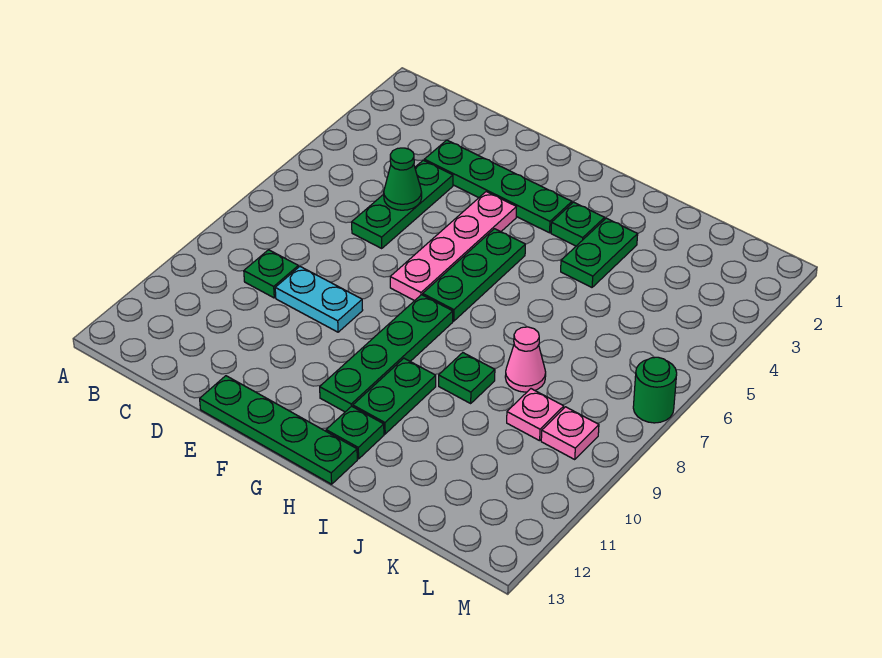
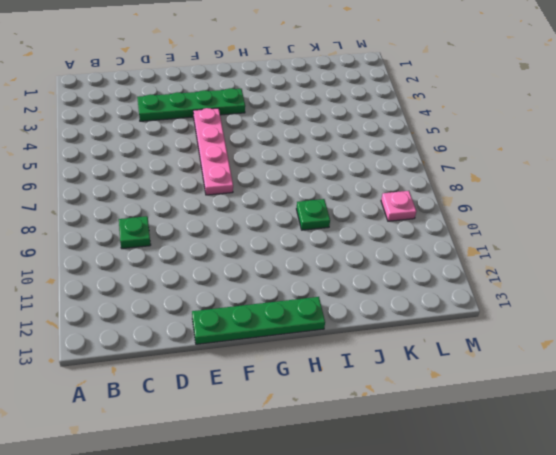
none -> green plate D4:D6 level 1
none -> cyan plate D9:E9 level 1
none -> green plate G5:G7 level 1

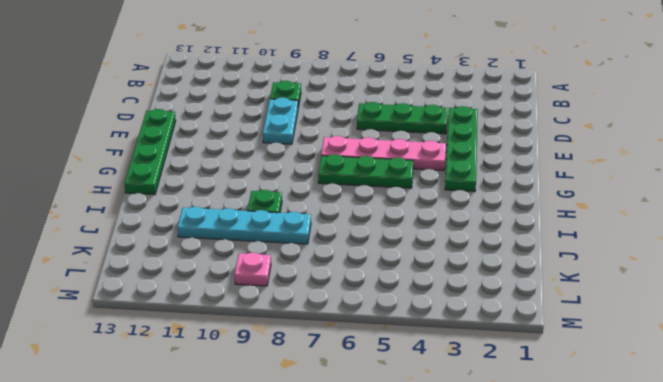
cyan plate J8:J11 level 1 -> pink cone J8 level 1
none -> green plate G8:G11 level 1
none -> green plate H3 level 1
none -> green plate H10:H11 level 1

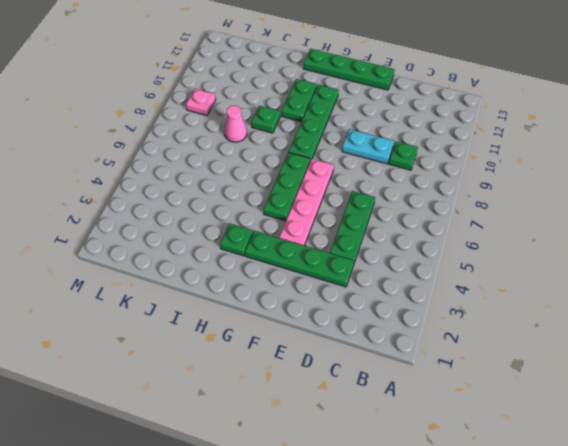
none -> green plate H12 level 1
none -> green plate I3:I4 level 1
none -> pink plate K9 level 1

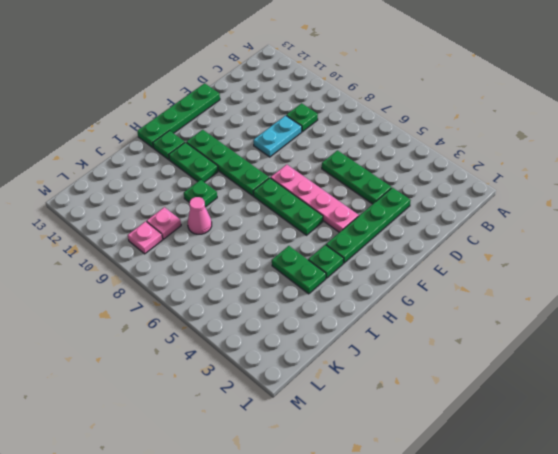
none -> green round brick M7 level 1
none -> green cone D5 level 2

